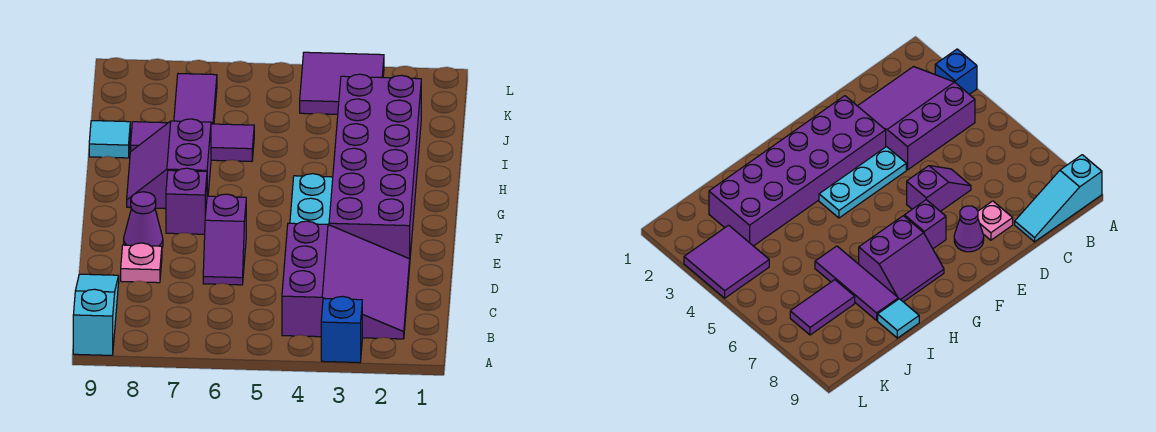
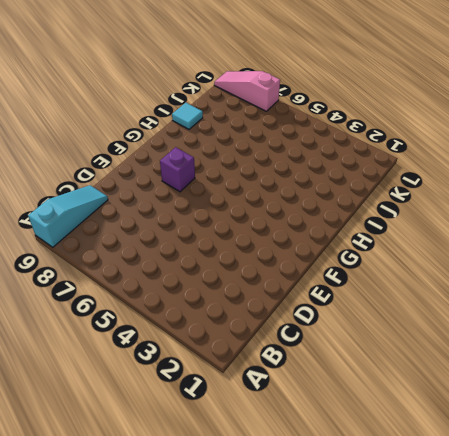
pink slope L7:L9 level 1 top 7 -> none
none -> blue brick A3 level 1
none -> purple slope B2:D4 level 1 top 4
none -> purple slope D6:E6 level 1 top E

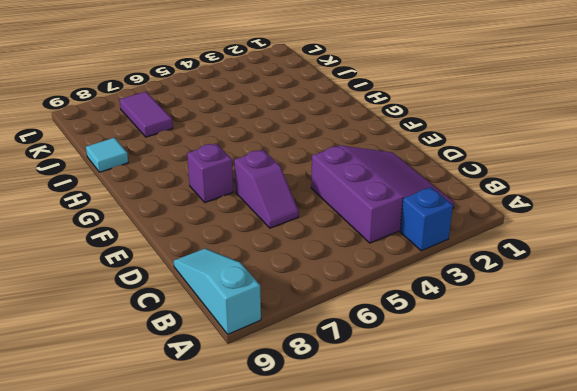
none -> pink plate D8 level 1
none -> purple brick E2:J3 level 1
none -> cyan plate E4:G4 level 1

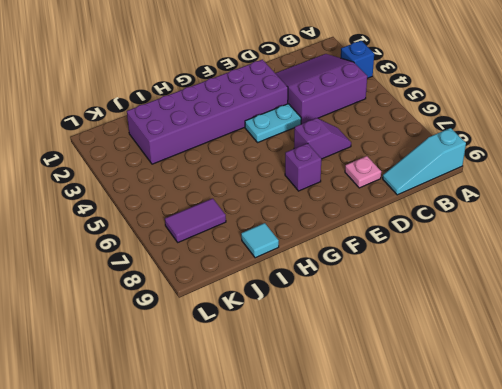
cyan plate E4:F4 level 1 -> cyan plate E4:G4 level 1
none -> purple cone E8 level 1
none -> purple slope G7:H8 level 1 top 7
none -> purple tile I6:I8 level 1

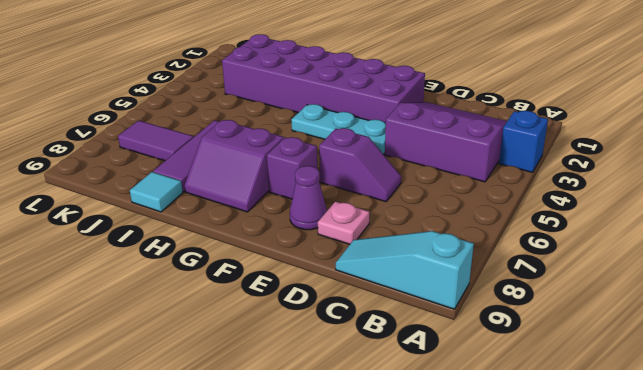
none -> purple tile K3:L4 level 1

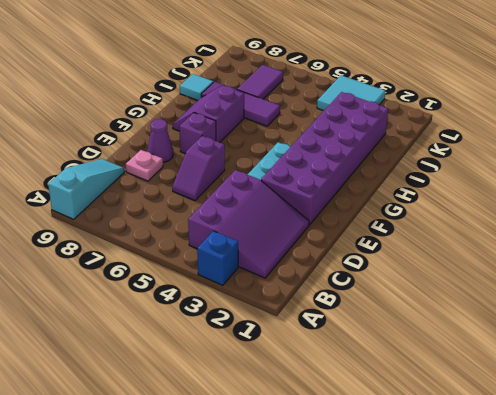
cyan tile K3:L4 level 1 -> purple tile K3:L4 level 1

